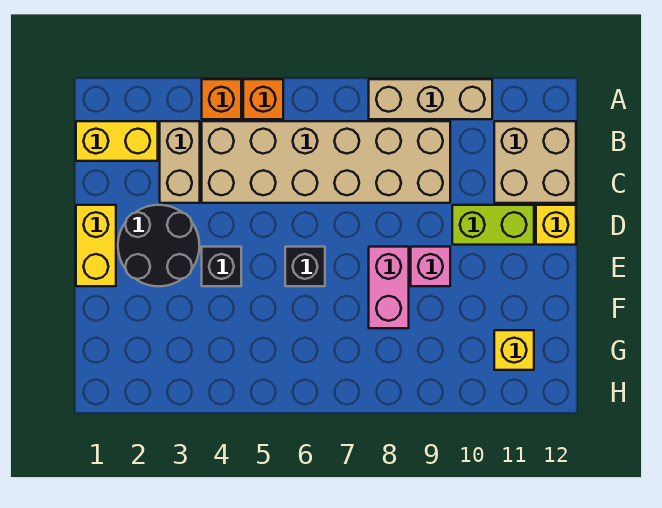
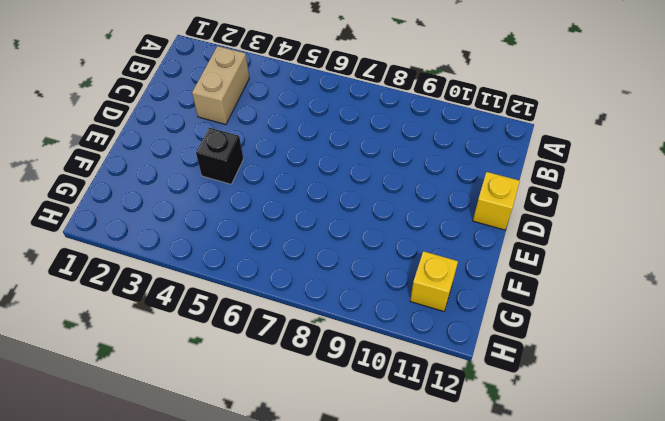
none -> orange brick A4 level 1
none -> orange brick A5 level 1
none -> tan brick A8:A10 level 1

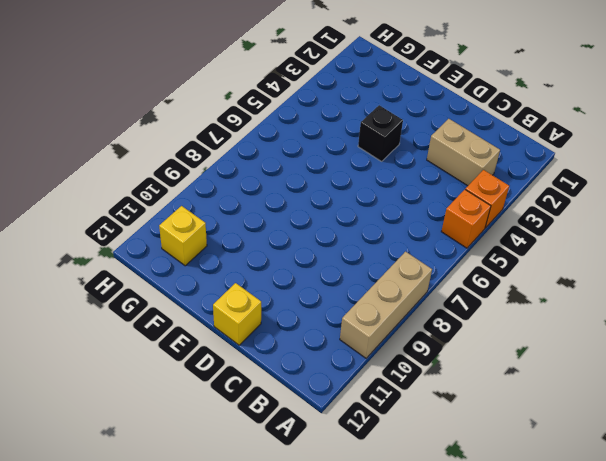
none -> yellow brick B1:B2 level 1
none -> tan brick B4:C9 level 1
none -> tan brick B11:C12 level 1

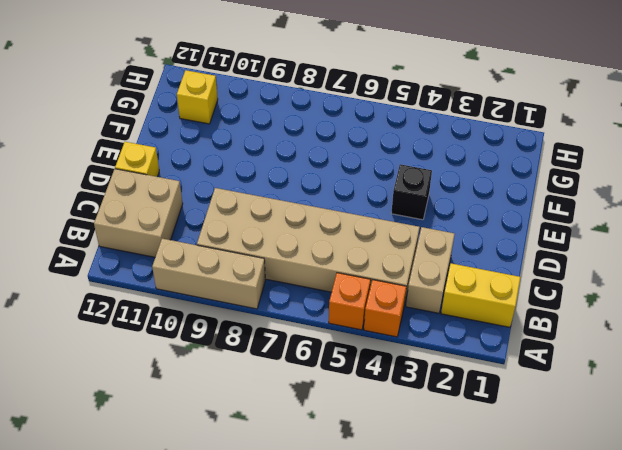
none -> yellow brick D1:E1 level 1
none -> black round brick D2:E3 level 1
none -> lime brick D10:D11 level 1

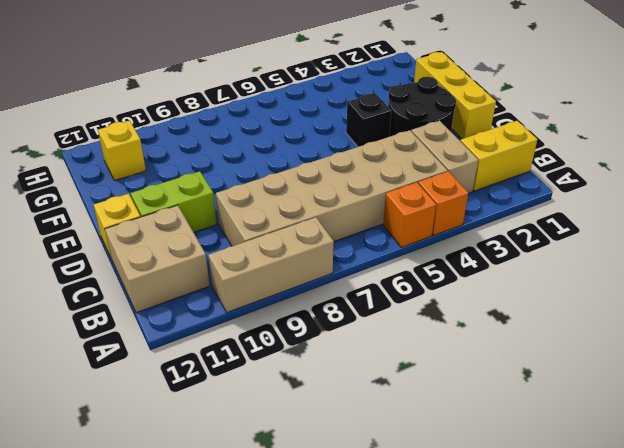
yellow brick D1:F1 level 1 -> yellow brick D1:E1 level 1
none -> black brick E6 level 1
none -> pink brick E8:F8 level 1
none -> pink brick E9 level 1

